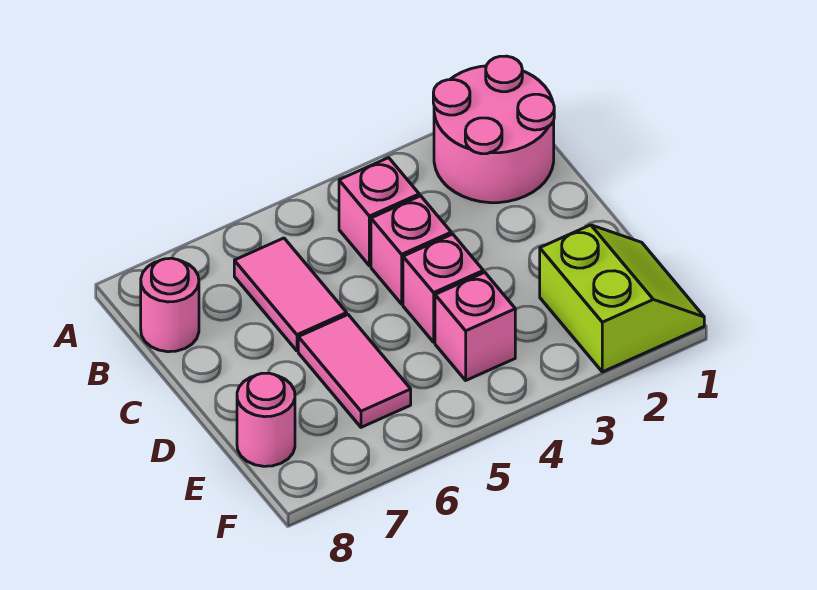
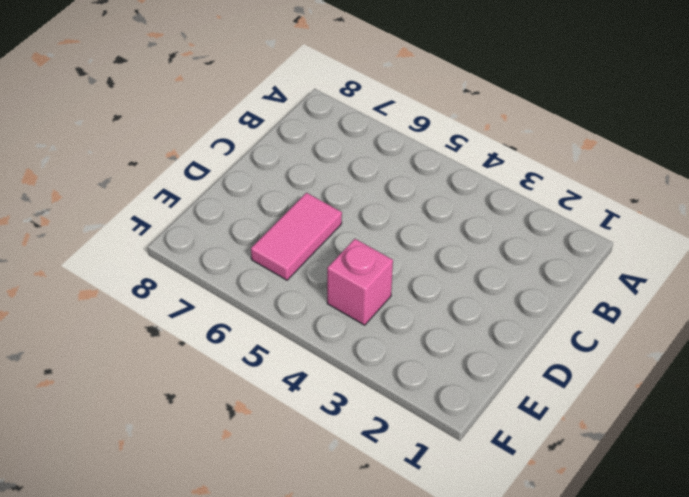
none -> pink round brick A1:B2 level 1
none -> pink brick B4 level 1

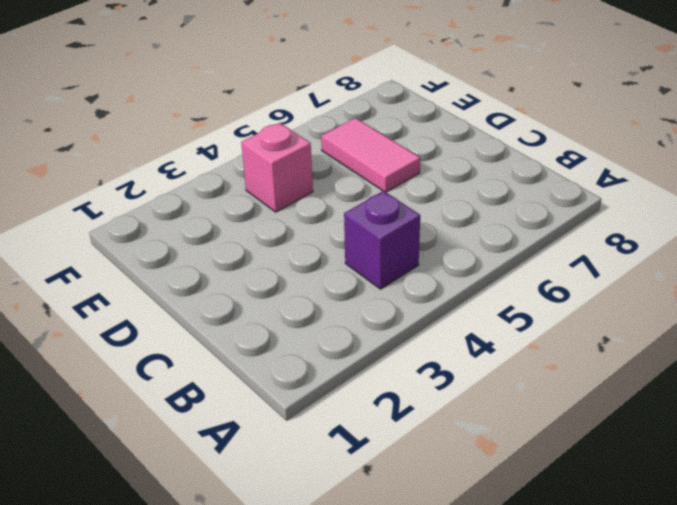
purple brick B4 level 1 -> pink brick B4 level 1
none -> pink round brick A1:B2 level 1
none -> pink tile B6:C6 level 1

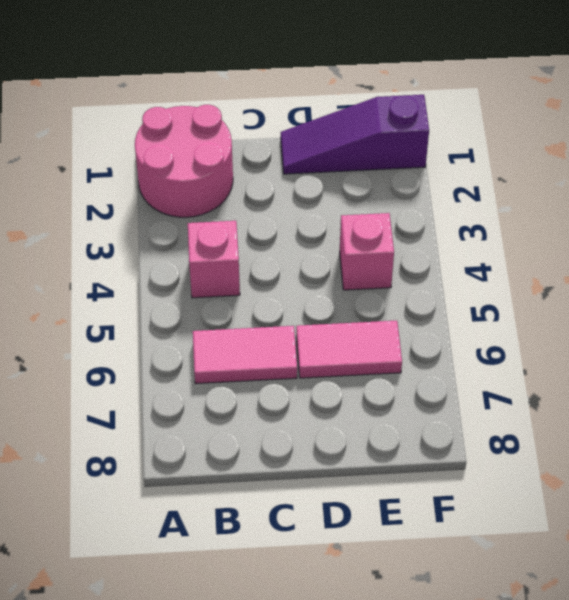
purple slope D1:F1 level 1 top F -> lime slope E1:F2 level 1 top 2
none -> pink round brick B8 level 1
none -> pink brick C4 level 1

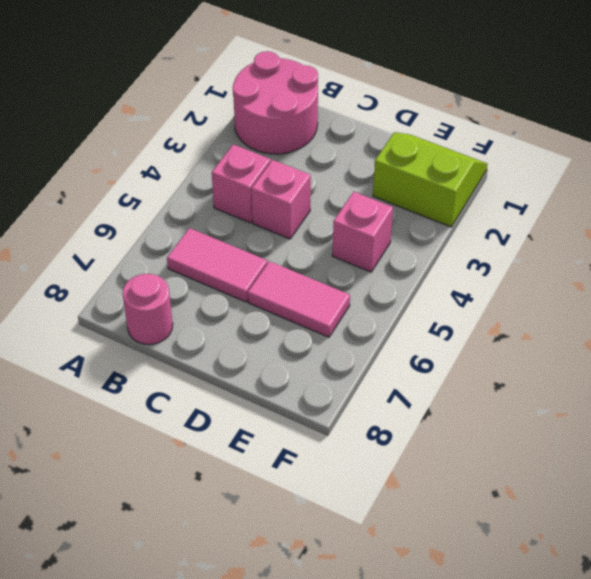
none -> pink brick D4 level 1
none -> pink round brick E8 level 1

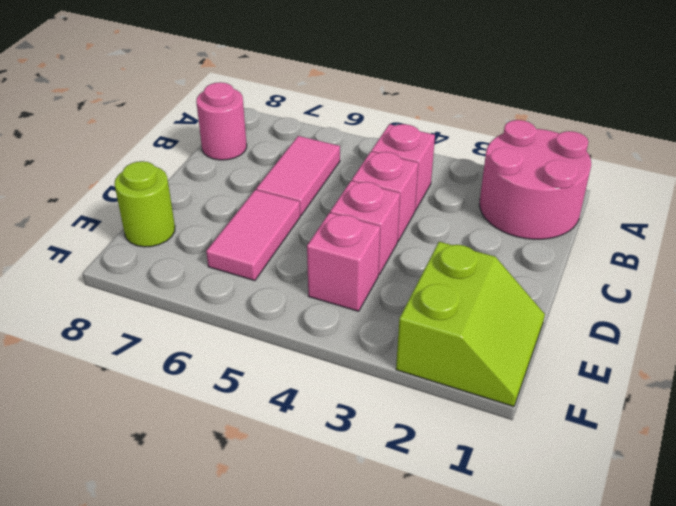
lime round brick E8 level 1 -> pink round brick E8 level 1

